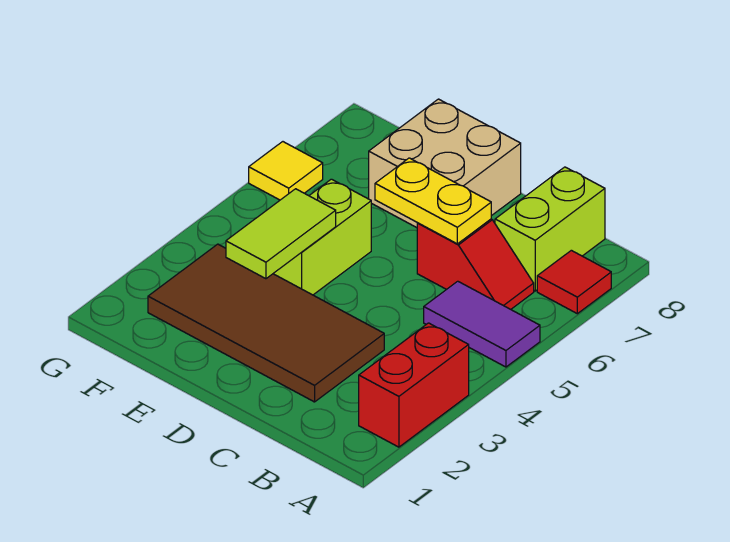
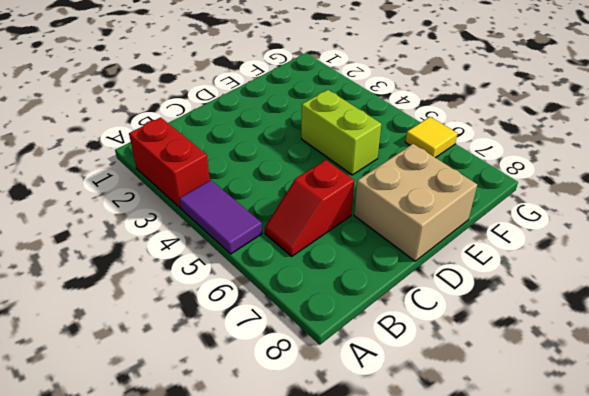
purple tile A4:A5 level 1 -> purple tile A5:B5 level 1
none -> red tile A7 level 1
none -> lime brick B7:B8 level 1

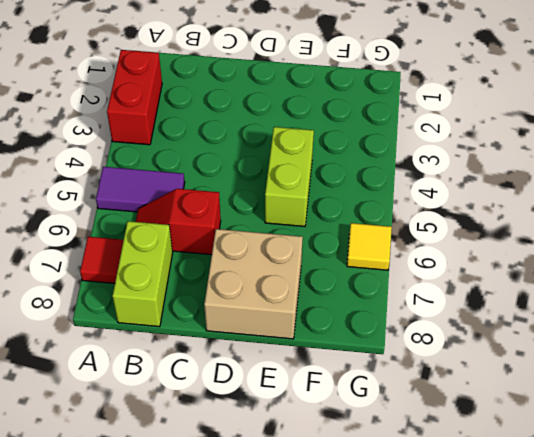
none -> brown tile C2:F3 level 1
none -> yellow plate C6:D6 level 2

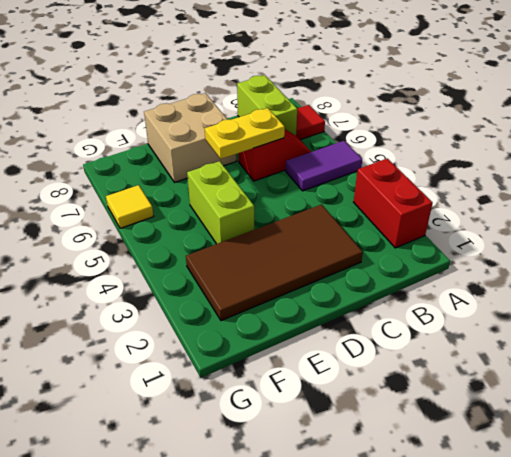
none -> lime tile E3:E4 level 2

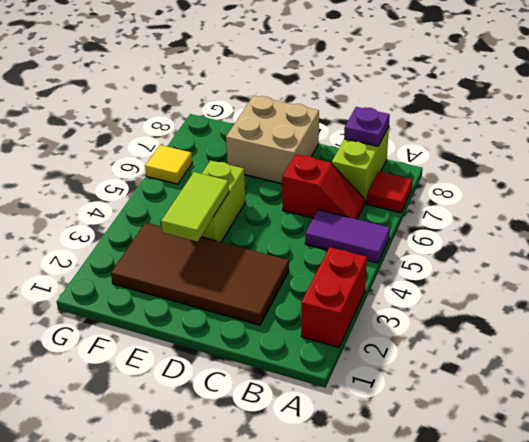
purple plate B8 level 2 -> none
none -> yellow plate C6:D6 level 2

